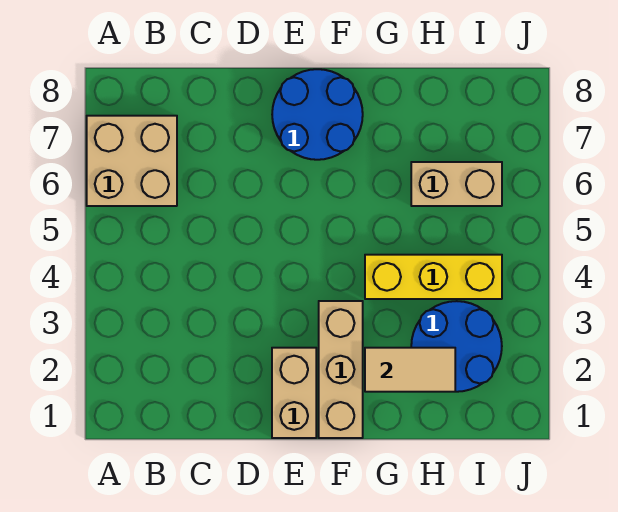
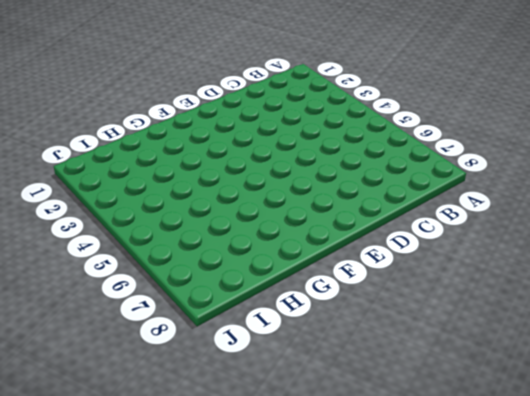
none -> tan brick A6:B7 level 1
none -> tan brick E1:E2 level 1

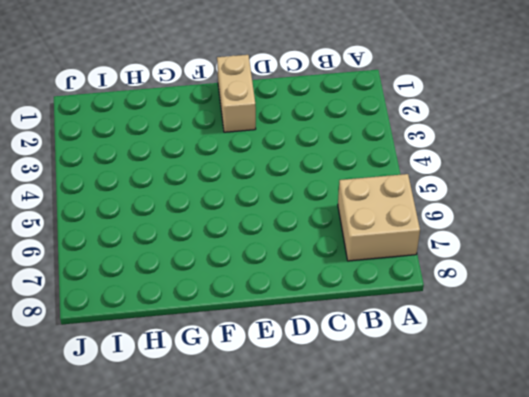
none -> blue round brick E7:F8 level 1
none -> tan brick F1:F3 level 1

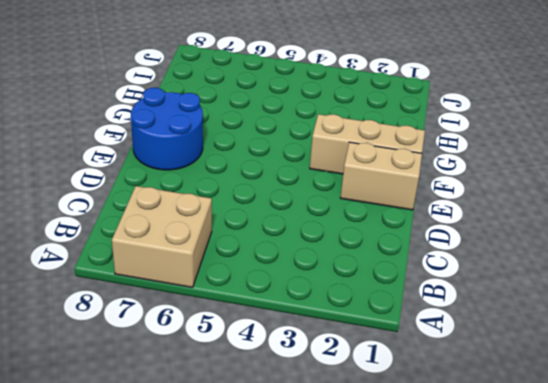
none -> yellow brick G4:I4 level 1
none -> blue round brick H2:I3 level 1

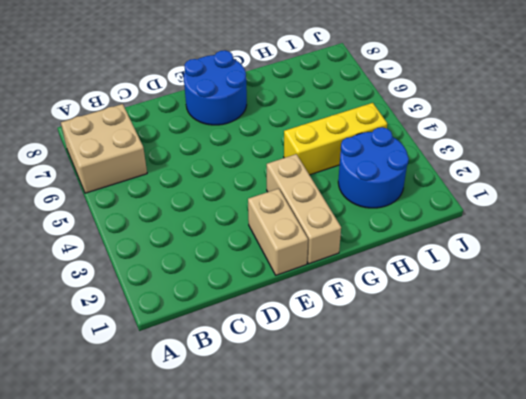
none -> tan brick H6:I6 level 1
none -> tan tile G2:H2 level 2

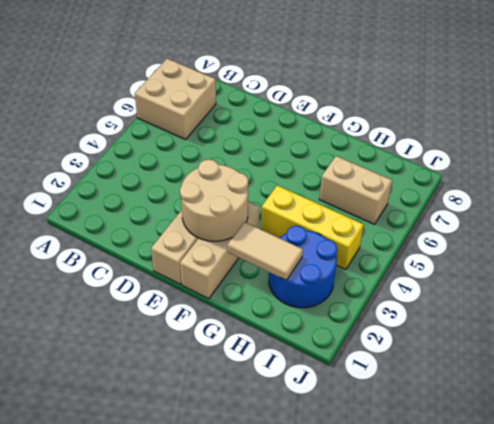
tan round brick E2:F3 level 2 -> none
none -> blue round brick E7:F8 level 1

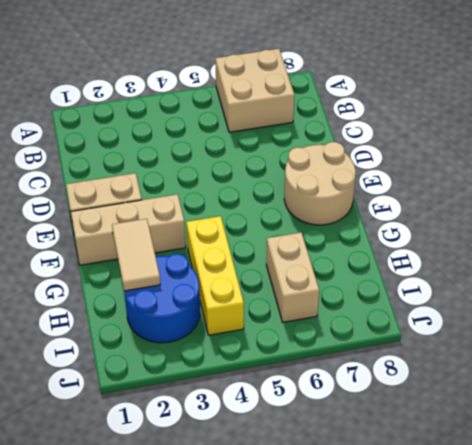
tan round brick E7:F8 level 1 -> blue round brick E7:F8 level 1

